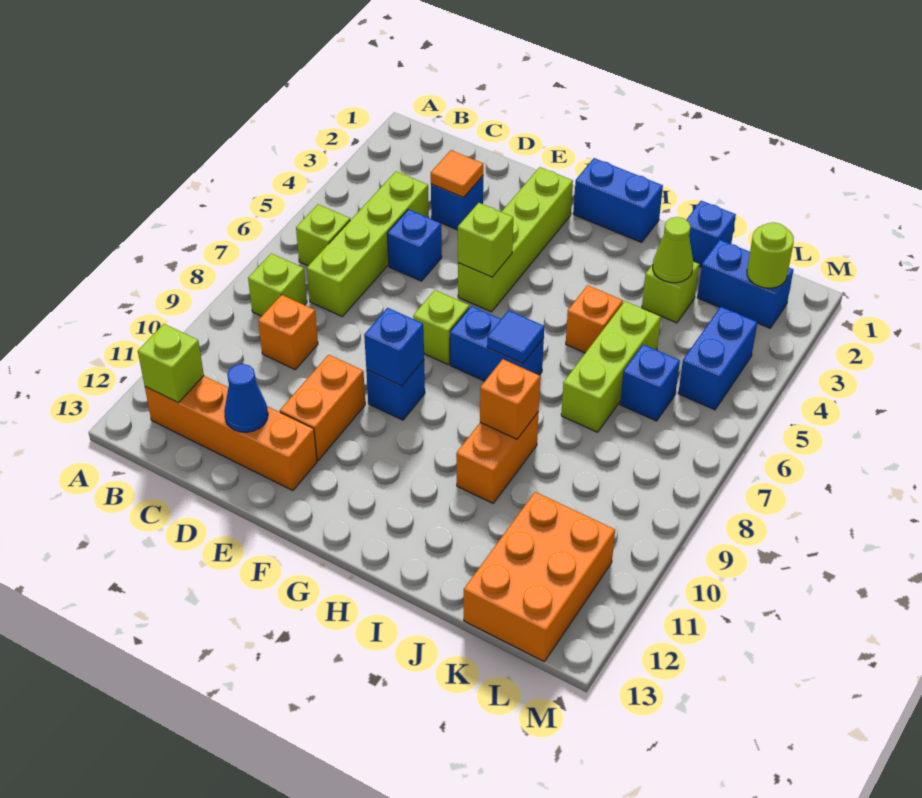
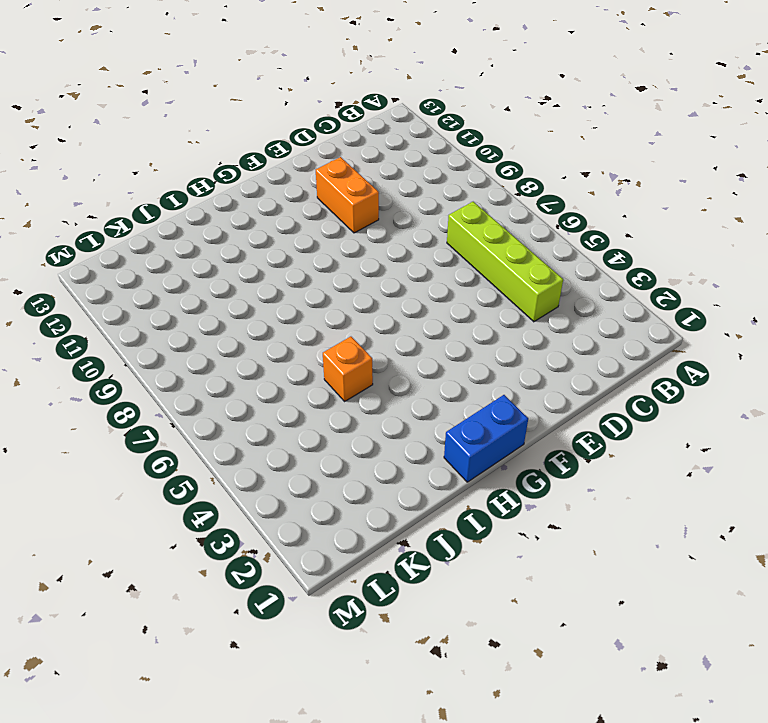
none -> lime brick B6 level 1
none -> lime brick B8 level 1
none -> orange brick B12:E12 level 1
none -> orange brick C9 level 1

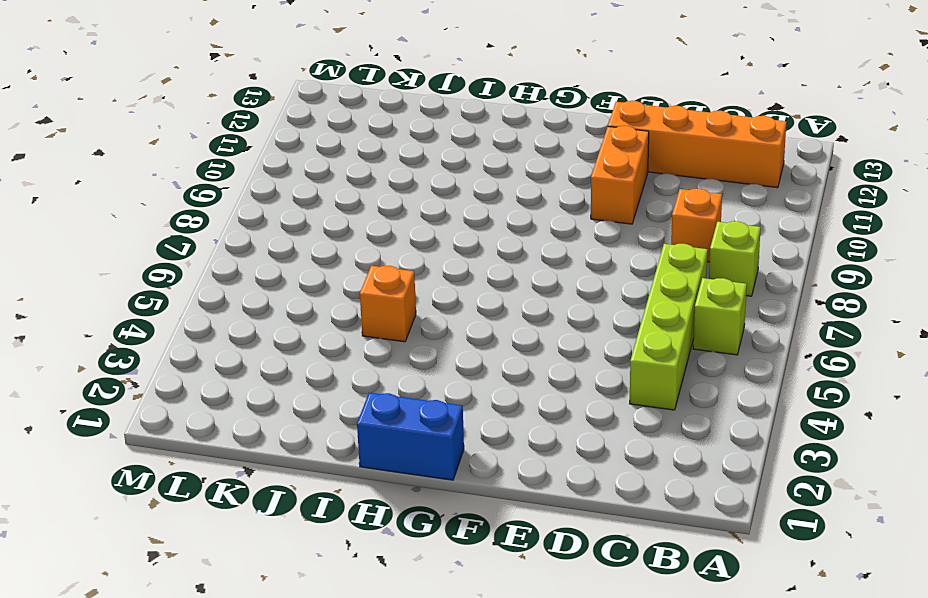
none -> blue brick D3 level 1
none -> blue brick D5 level 1
none -> lime brick F2:F5 level 1
none -> lime brick F7 level 1

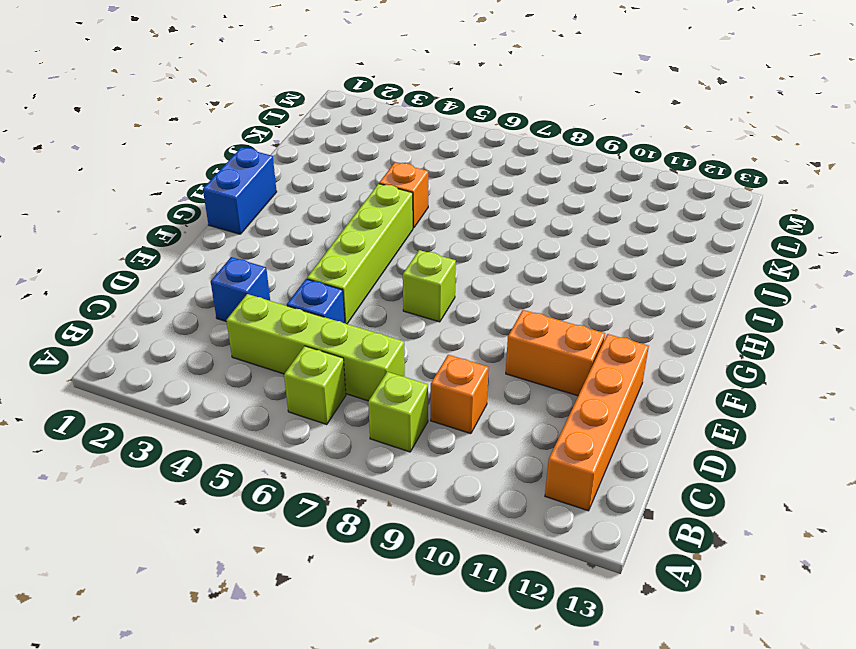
lime brick E5:H5 level 1 -> lime brick F2:F5 level 1
none -> blue brick F9 level 1
none -> blue brick G7:H7 level 1
none -> orange brick I9:I10 level 1
none -> blue brick J1 level 1

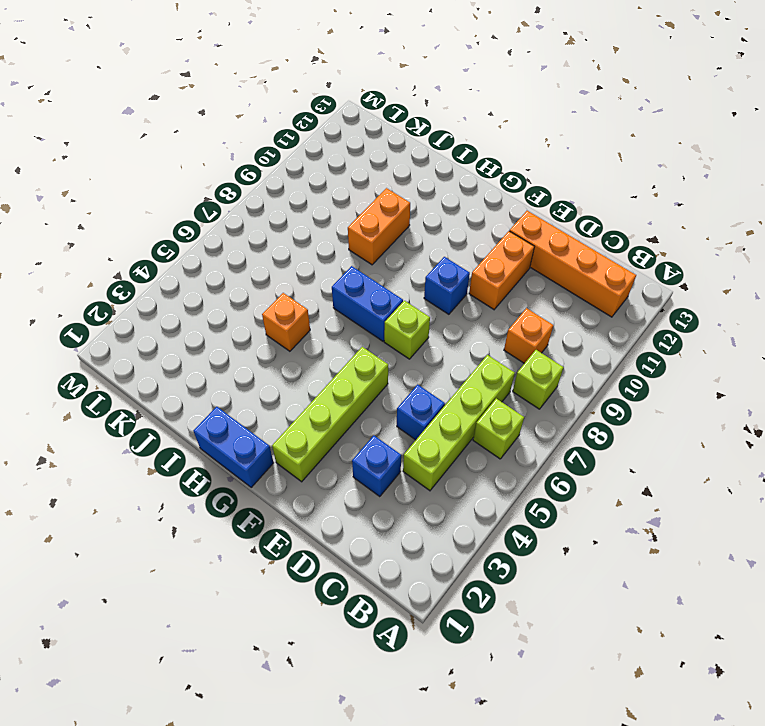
none -> blue brick J1 level 1
none -> lime brick J3 level 1
none -> lime brick J5:J7 level 1
none -> blue brick K2:L2 level 1

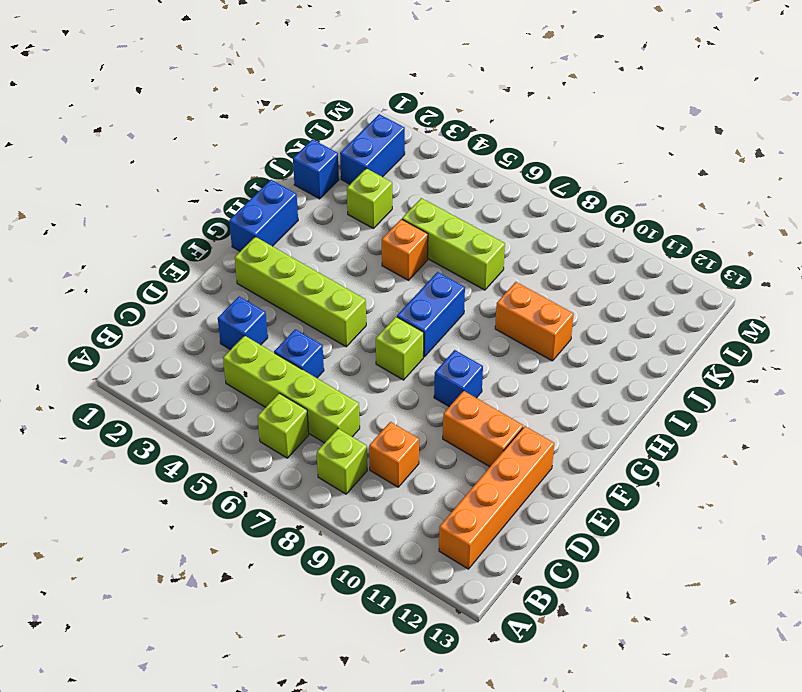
none -> blue brick K6 level 1
none -> orange brick K11:L13 level 1
none -> blue brick L4:L5 level 1
none -> lime brick B12 level 2

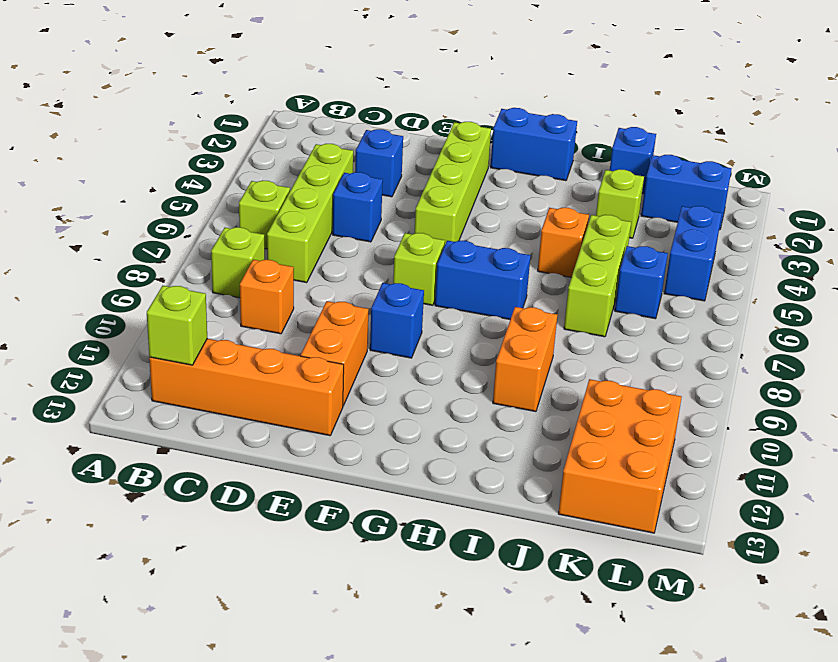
none -> orange tile D3 level 2
none -> blue cone D12 level 2
none -> lime brick F5 level 2
none -> blue brick F9 level 2

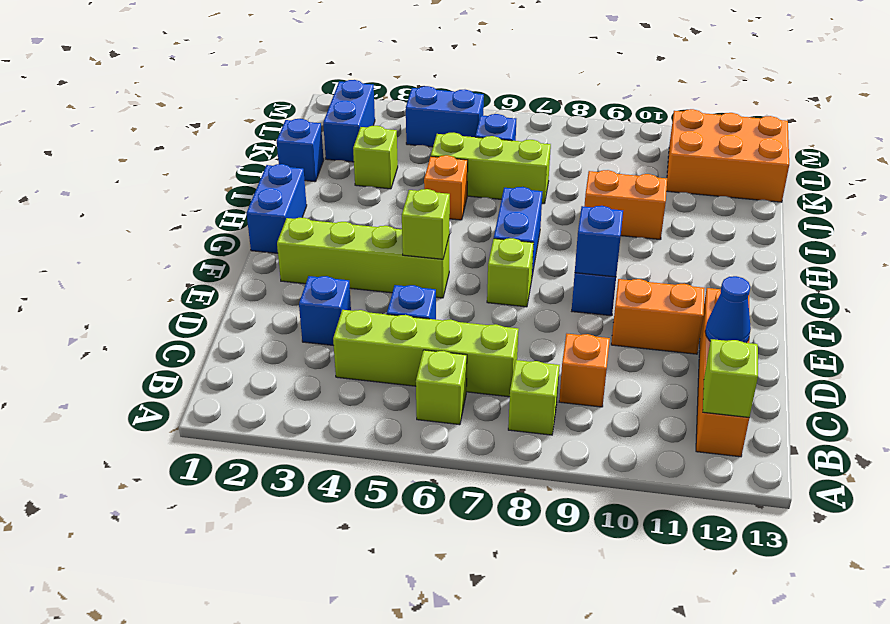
none -> orange tile D3 level 2
none -> blue tile H7 level 2
none -> orange brick I9 level 2
none -> lime cone J3 level 2

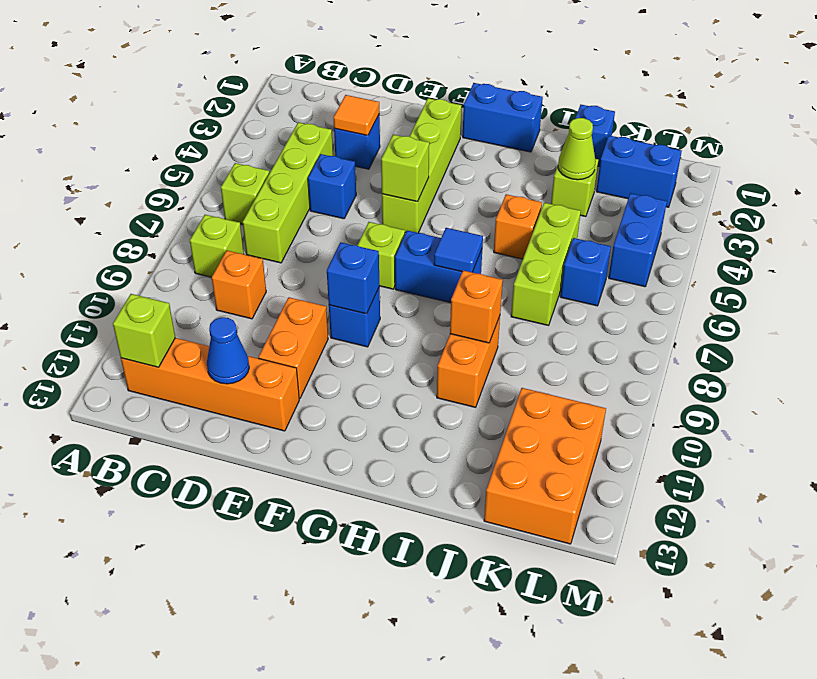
none -> lime round brick L2 level 2

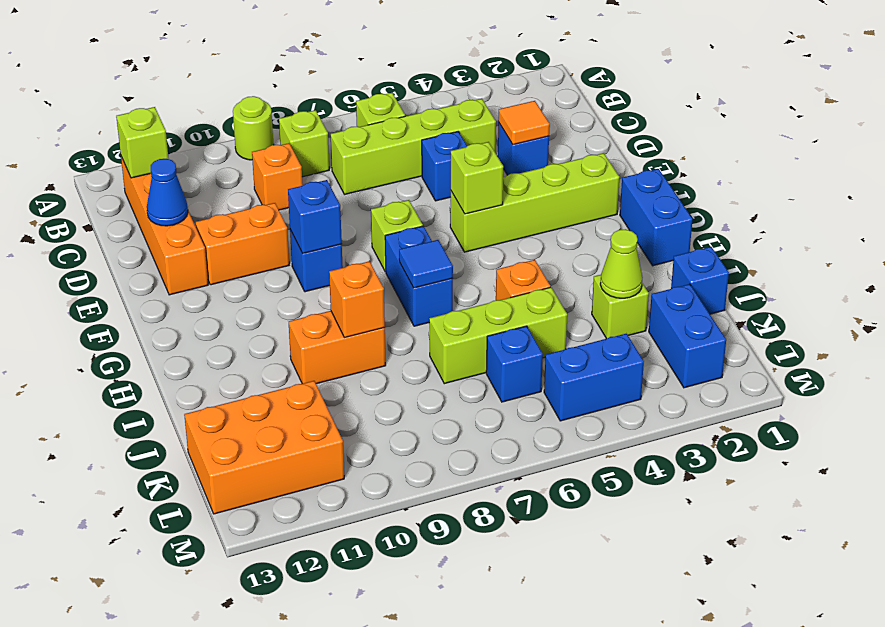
lime round brick A9 level 1 -> lime round brick L2 level 2

